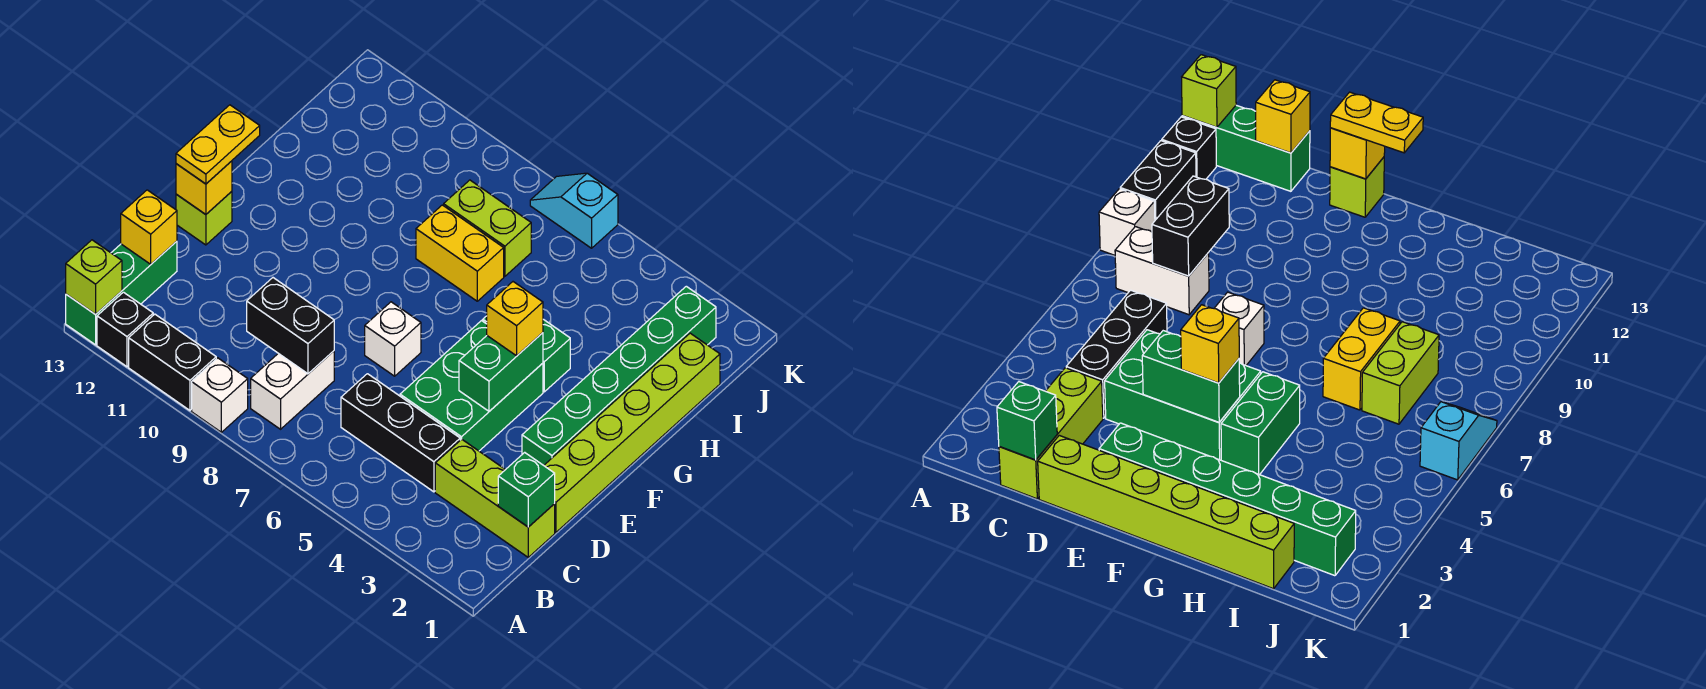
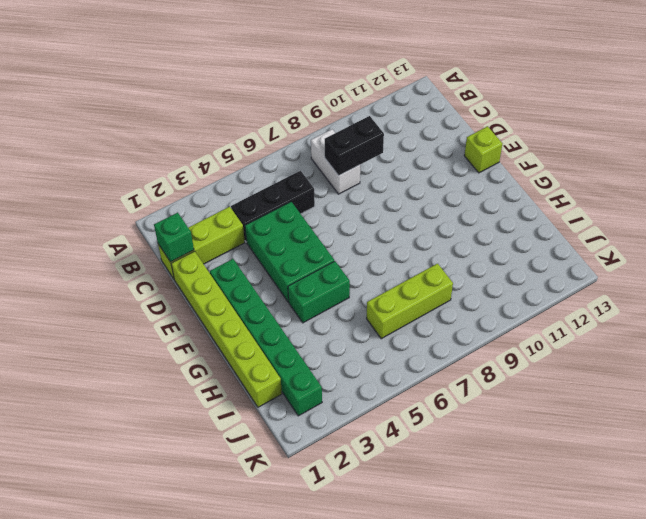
lime brick I6:I8 level 1 -> lime brick I7:I8 level 1
none -> white brick A9 level 1
none -> black brick A10:A11 level 1
none -> black brick A12 level 1

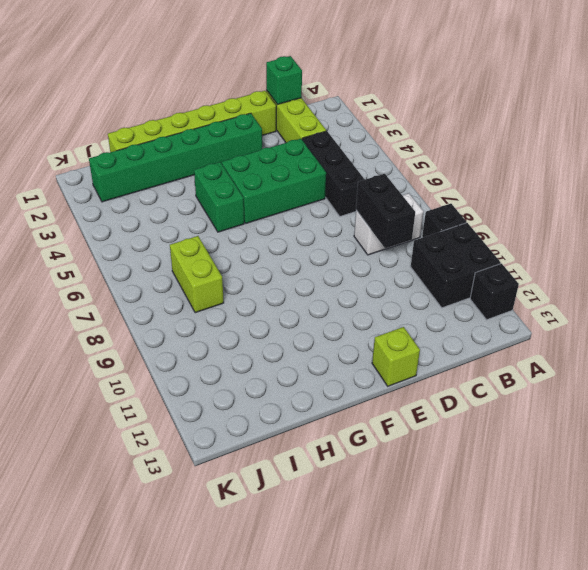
black brick A9 level 1 -> white brick A9 level 1
black brick A10:B11 level 1 -> black brick A10:A11 level 1
none -> green brick A13:C13 level 1
none -> white brick E7 level 1
none -> yellow brick H7:H8 level 1

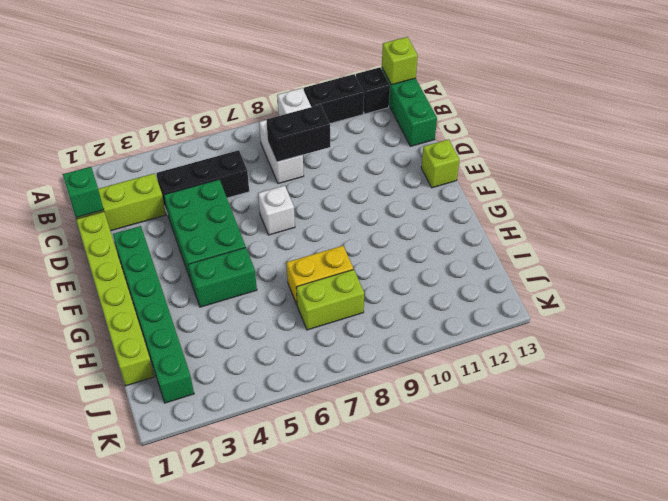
none -> cyan slope K6:K7 level 1 top 6
none -> yellow brick C13 level 2
none -> green brick E4:F4 level 2

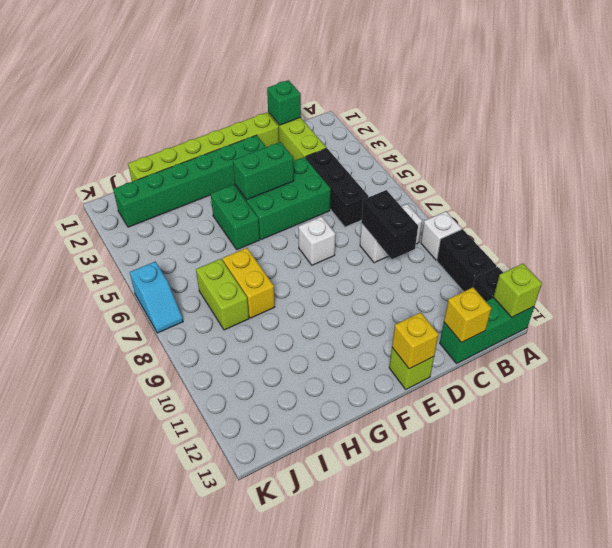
none -> yellow plate E13:F13 level 3
none -> yellow brick F4 level 3

